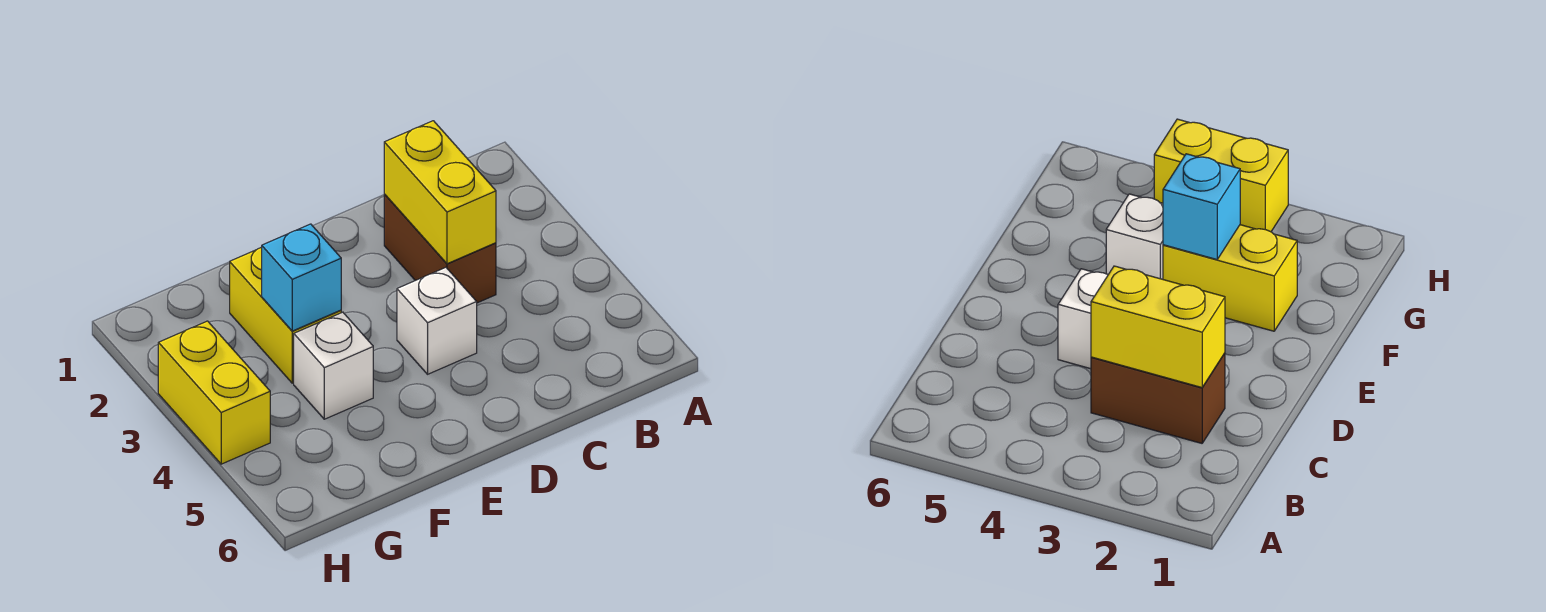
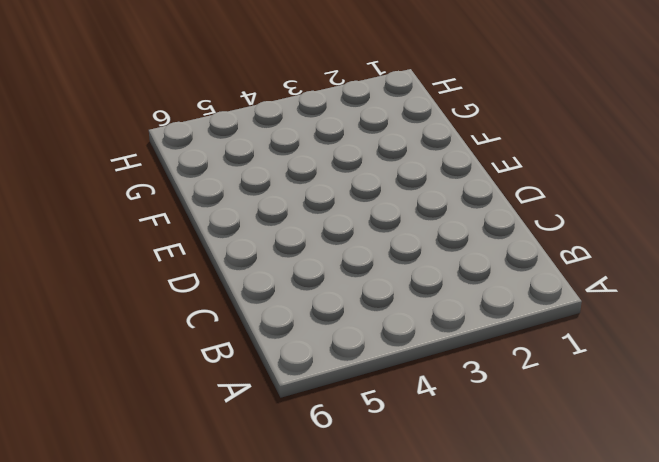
none -> brown brick C2:C3 level 1
none -> white brick D4 level 1

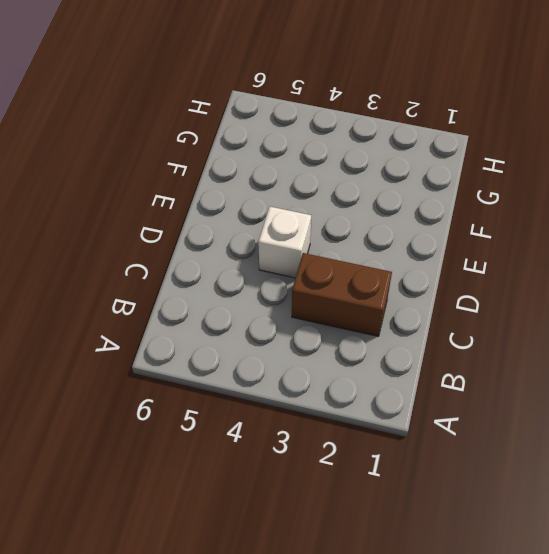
none -> yellow brick F2:F3 level 1
none -> white brick F4 level 1

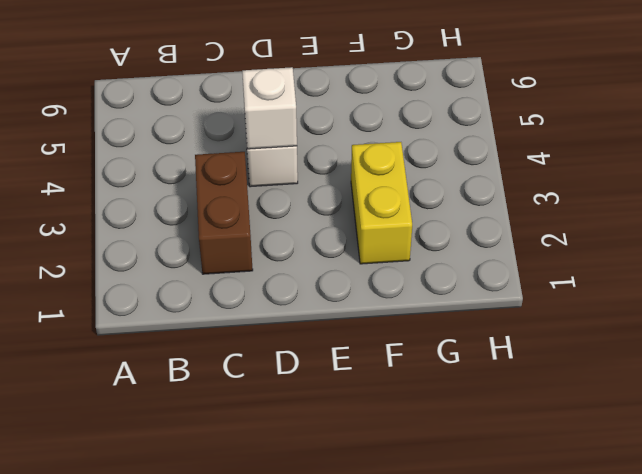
white brick D4 level 2 -> white brick F4 level 1
none -> yellow brick H3:H4 level 1
none -> yellow brick C2:C3 level 2

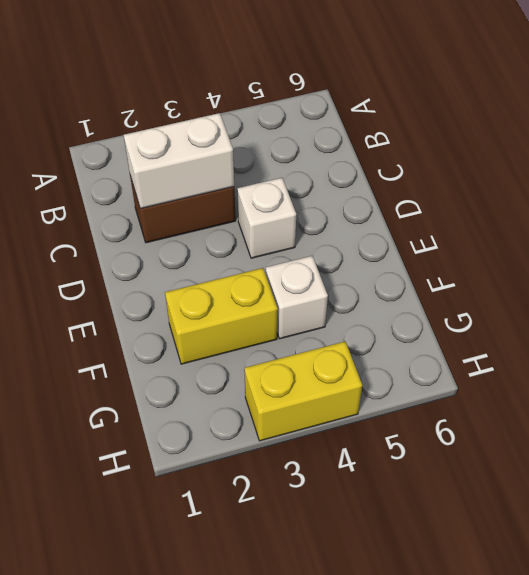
white brick C2:C3 level 2 -> yellow brick C2:C3 level 2
none -> cyan brick F3 level 2

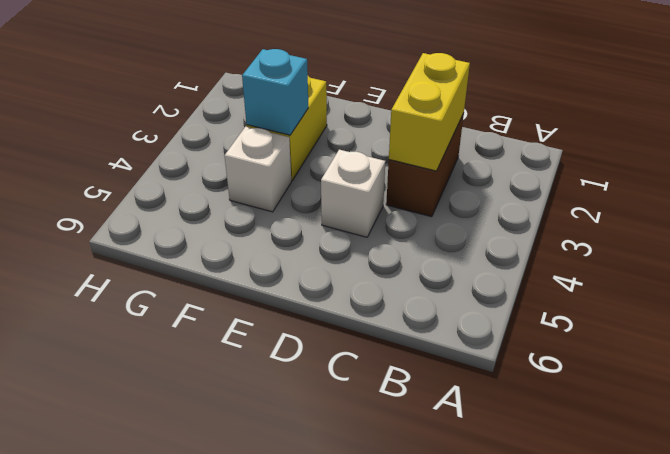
none -> yellow brick H3:H4 level 1

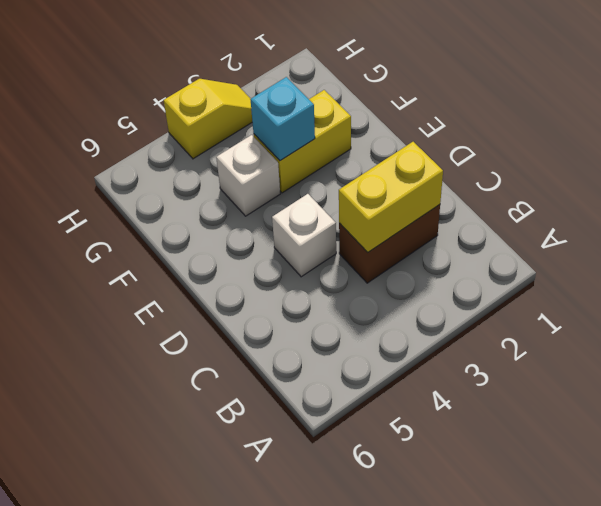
yellow slope H3:H4 level 1 top 4 -> yellow brick H3:H4 level 1

